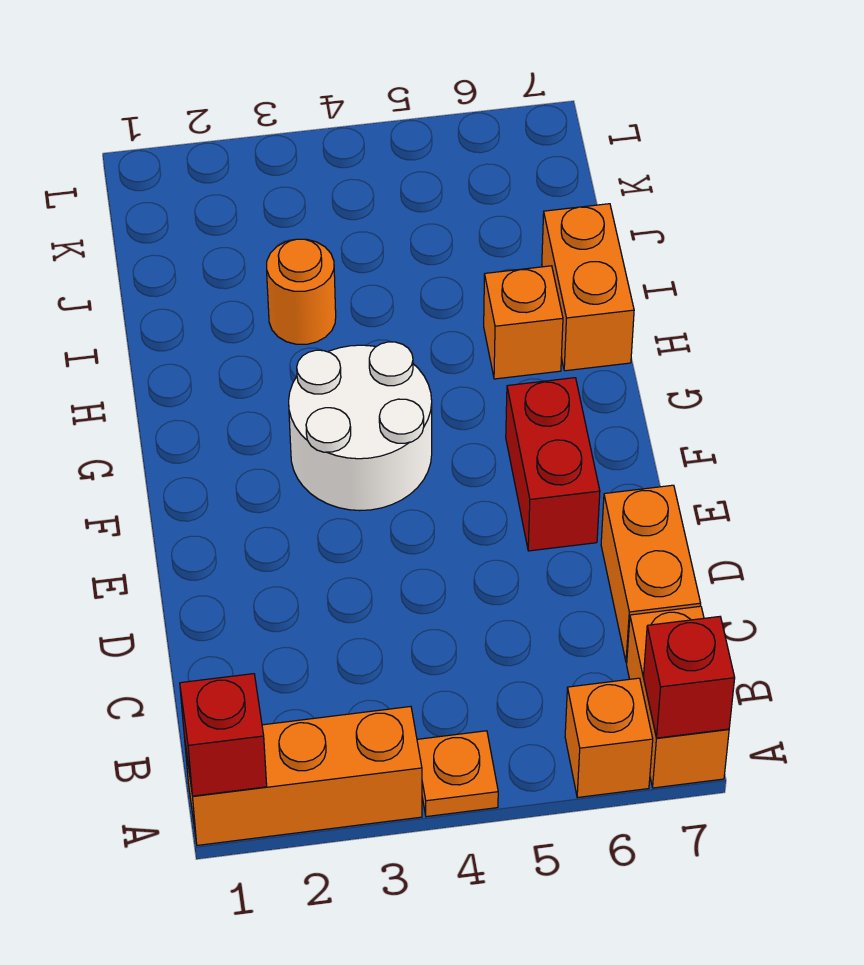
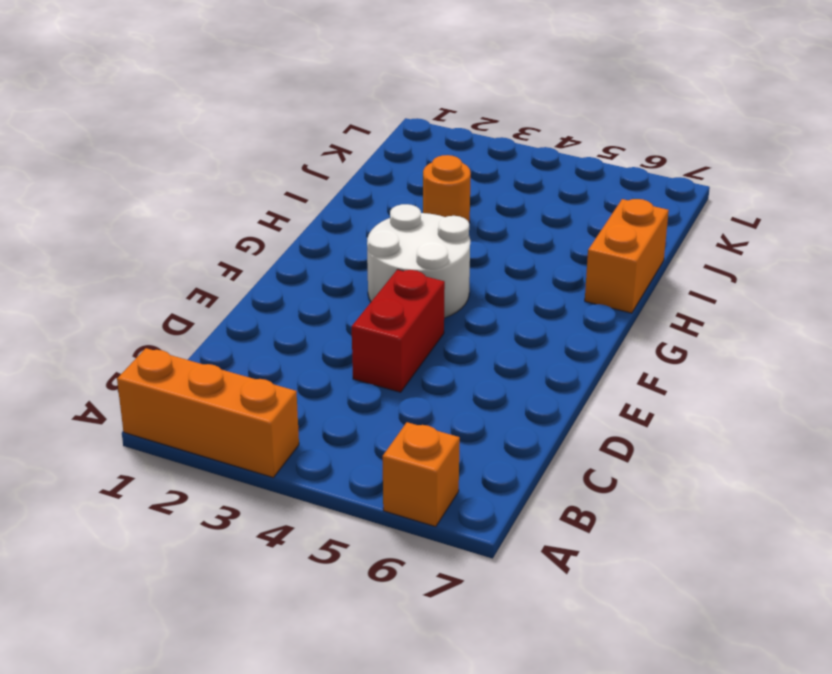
red brick D4:E4 level 1 -> red brick E6:F6 level 1
none -> orange plate A4 level 1
none -> orange brick A7:B7 level 1
none -> orange brick C7:D7 level 1

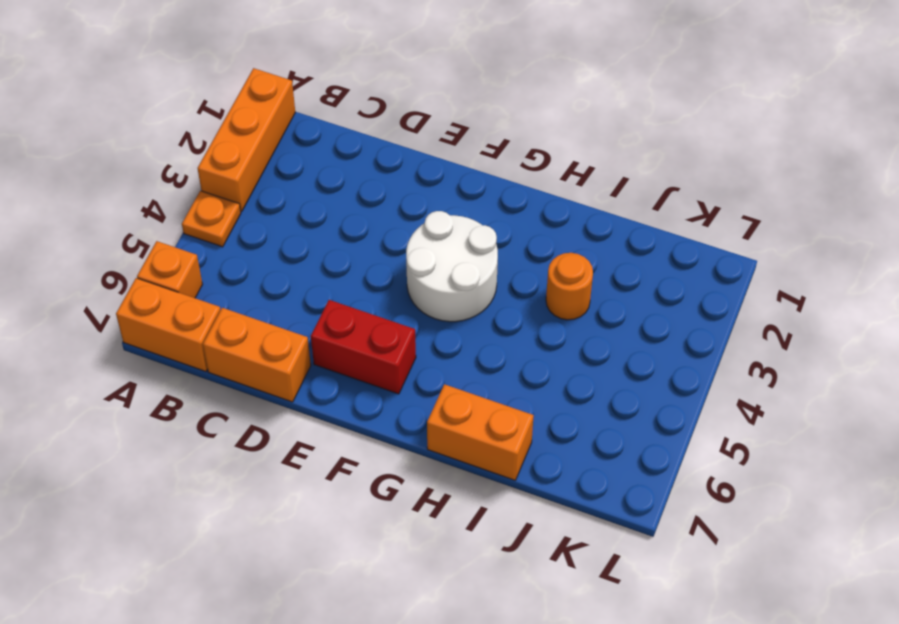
none -> orange brick H6 level 1
none -> red brick A1 level 2
none -> red brick A7 level 2

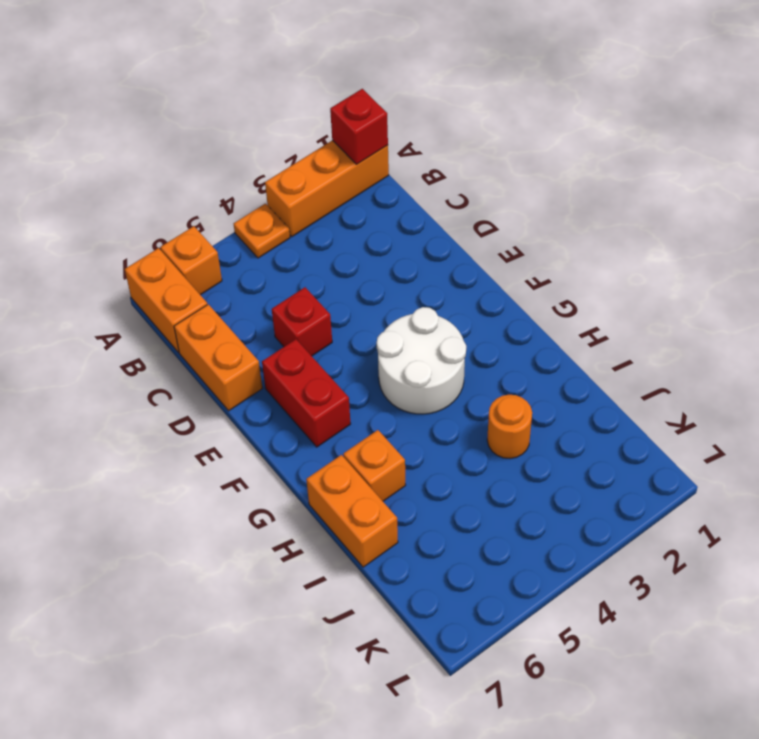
red brick D5 level 1 -> red brick A7 level 2

